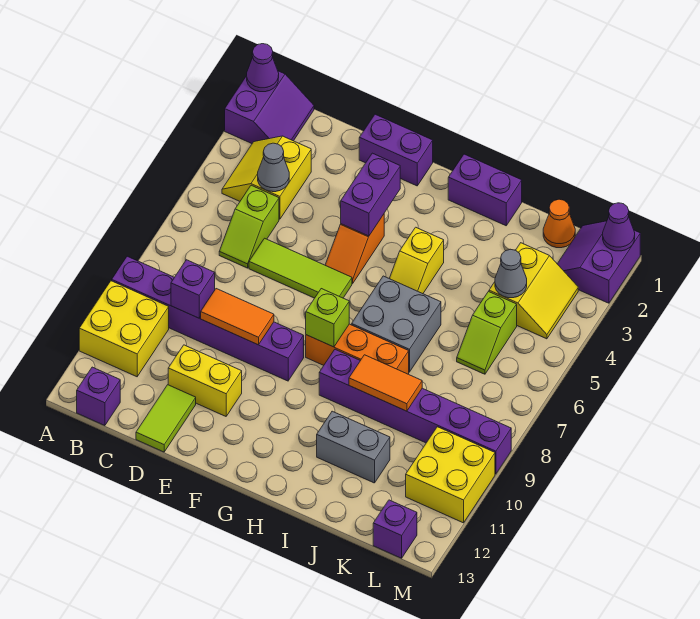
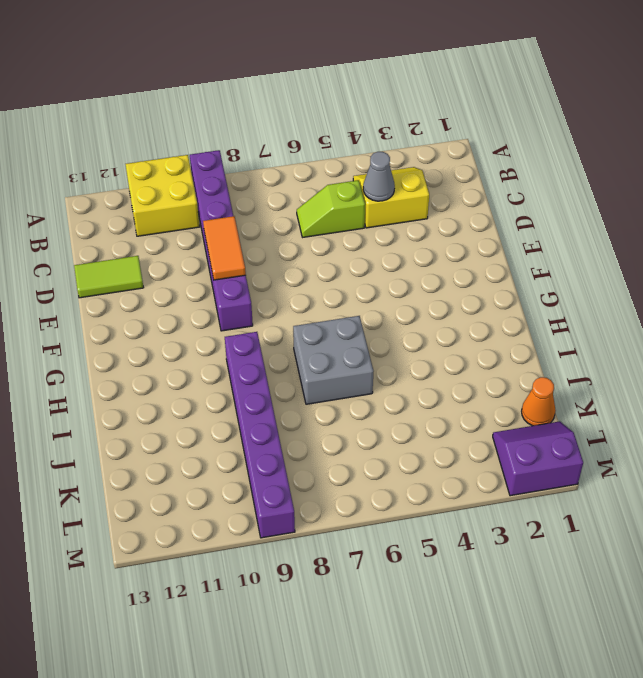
none -> purple slope A1:B2 level 1 top A
none -> purple brick B13 level 1
none -> lime tile D6:F6 level 1
none -> yellow brick D11:E11 level 1

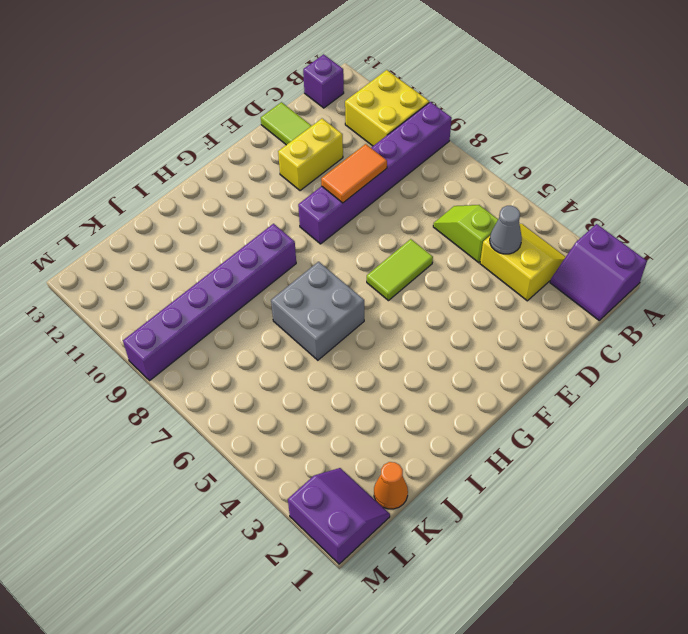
lime tile E6:F6 level 1 -> lime tile D6:F6 level 1
none -> purple brick E1:F1 level 1
none -> orange slope F4:F5 level 1 top 4
none -> orange brick G8:I8 level 1
none -> purple brick H1:I1 level 1

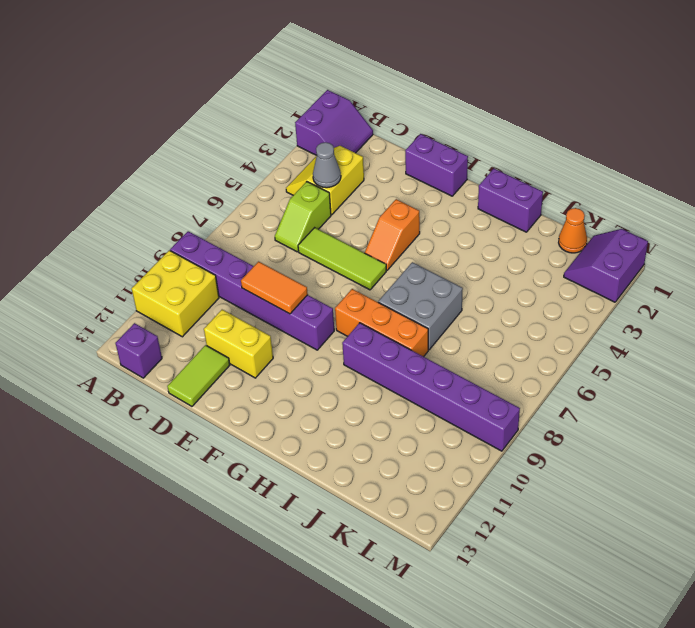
none -> yellow slope H4:H5 level 1 top 4
none -> grey brick I11:J11 level 1
none -> yellow slope K3:L4 level 1 top K
none -> lime slope K5:K6 level 1 top 5

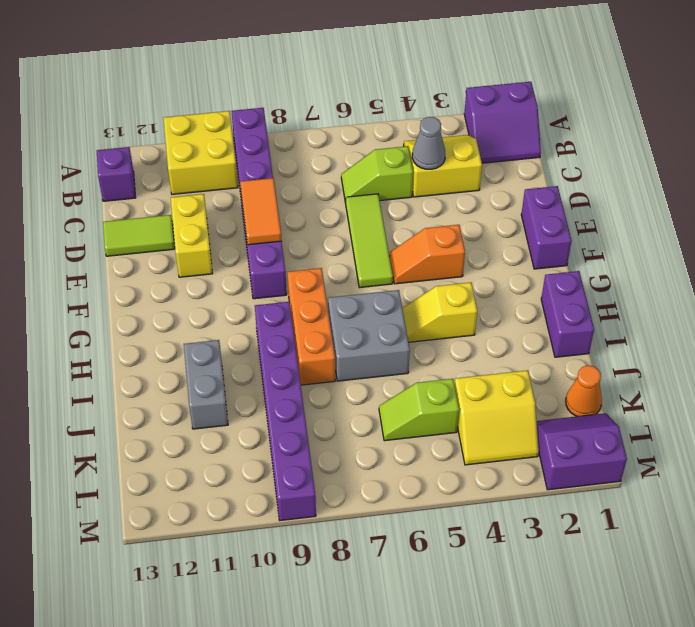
none -> yellow brick L10:M11 level 1
none -> purple brick L13 level 1
none -> purple cone A1 level 2
none -> purple brick C9 level 2

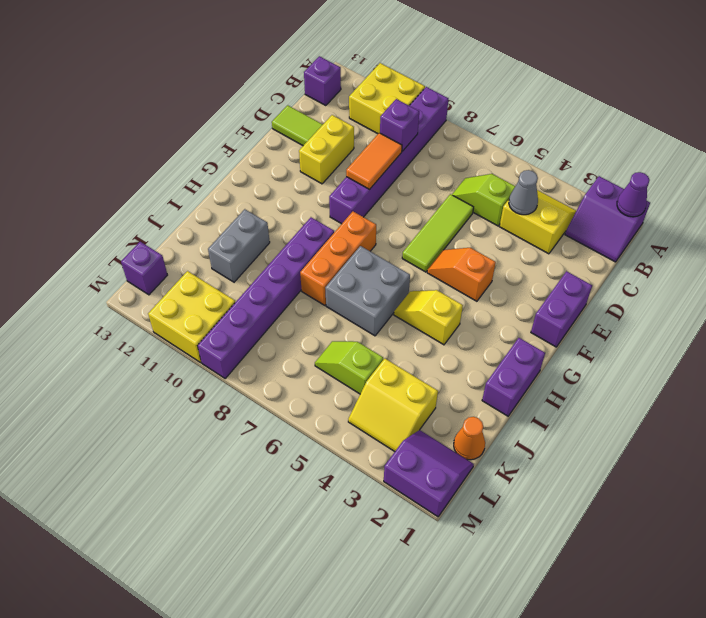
none -> purple brick F3:F4 level 2
none -> lime brick G8 level 2
none -> orange tile I9:J9 level 2
none -> grey cone K4 level 2

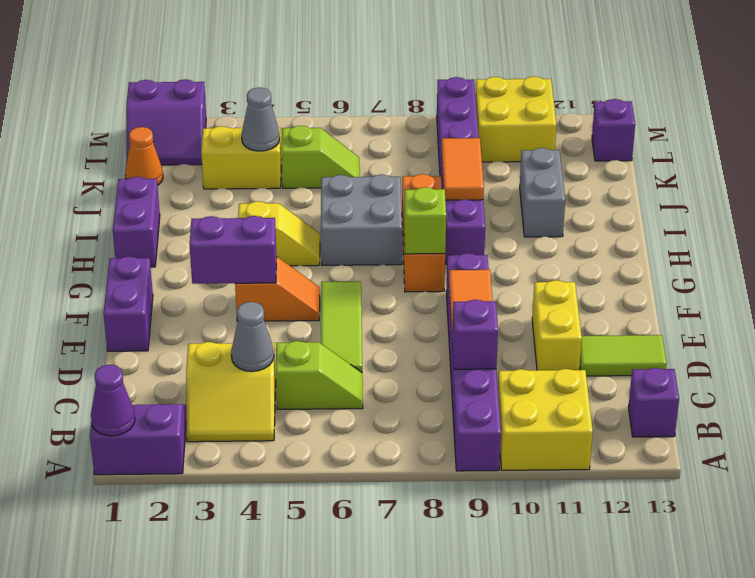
none -> purple cone M1 level 2

